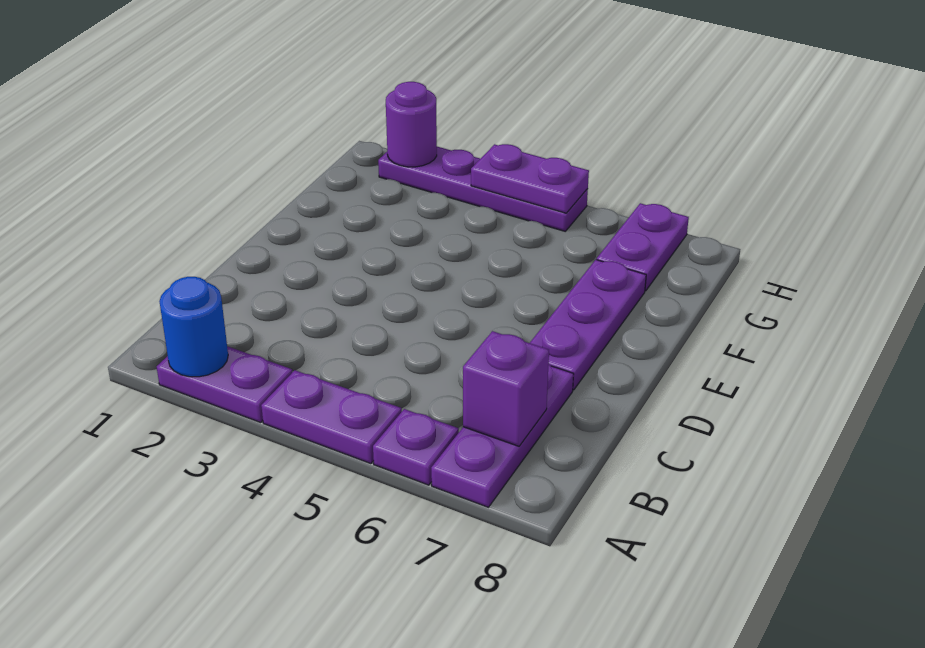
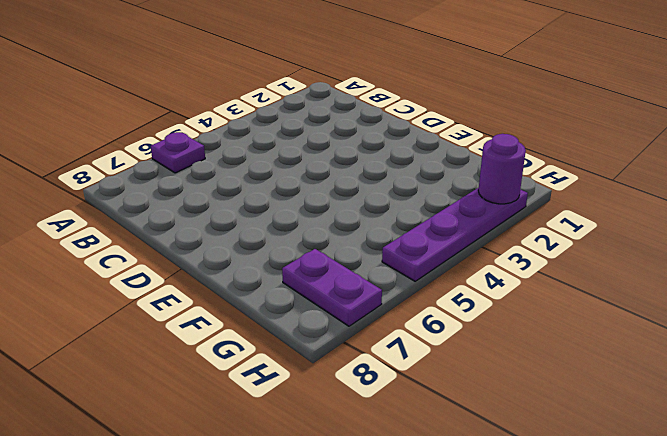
none -> purple plate A2:A3 level 1
none -> purple plate A4:A5 level 1

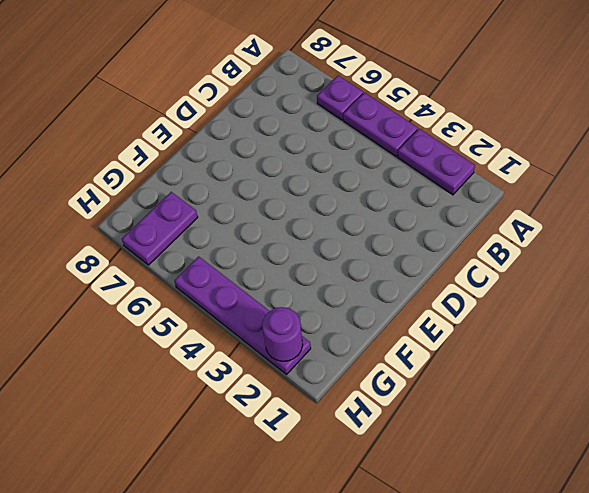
none -> purple plate A7:C7 level 1
none -> purple plate D7:F7 level 1

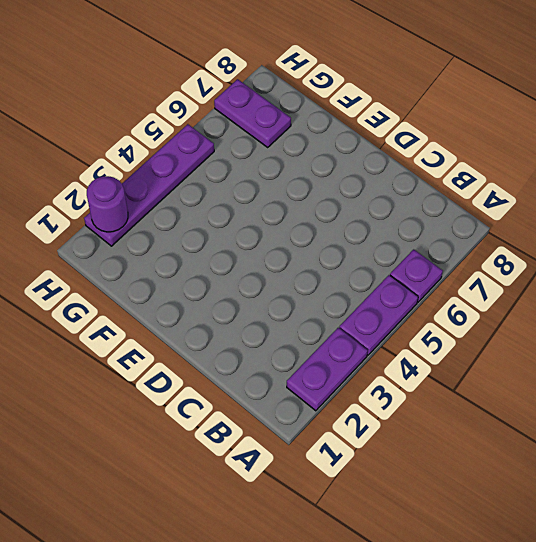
none -> purple plate A7:C7 level 1
none -> purple plate D7:F7 level 1

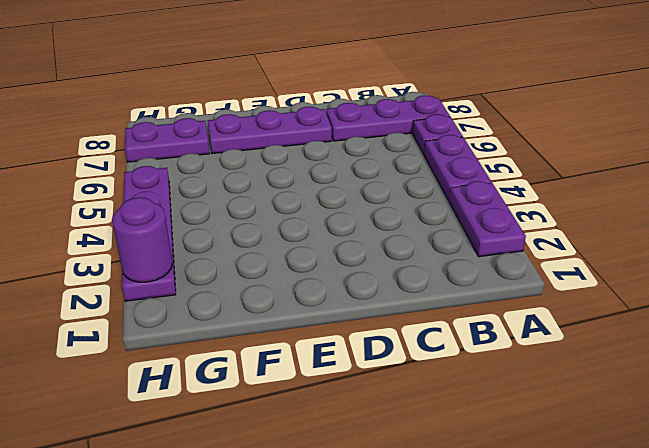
none -> blue round brick A2 level 2
none -> purple brick B7 level 2

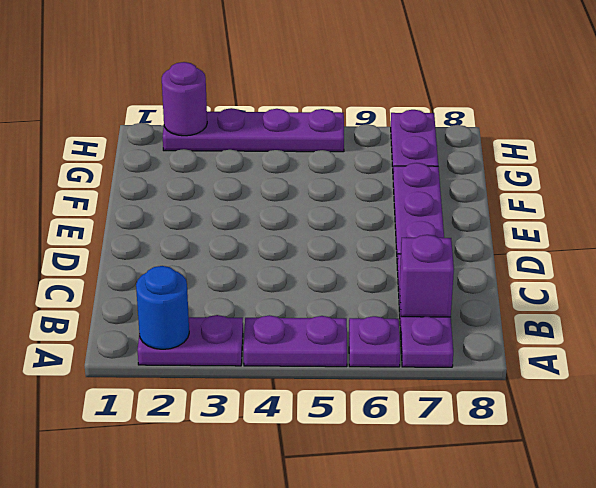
none -> purple plate H4:H5 level 2

